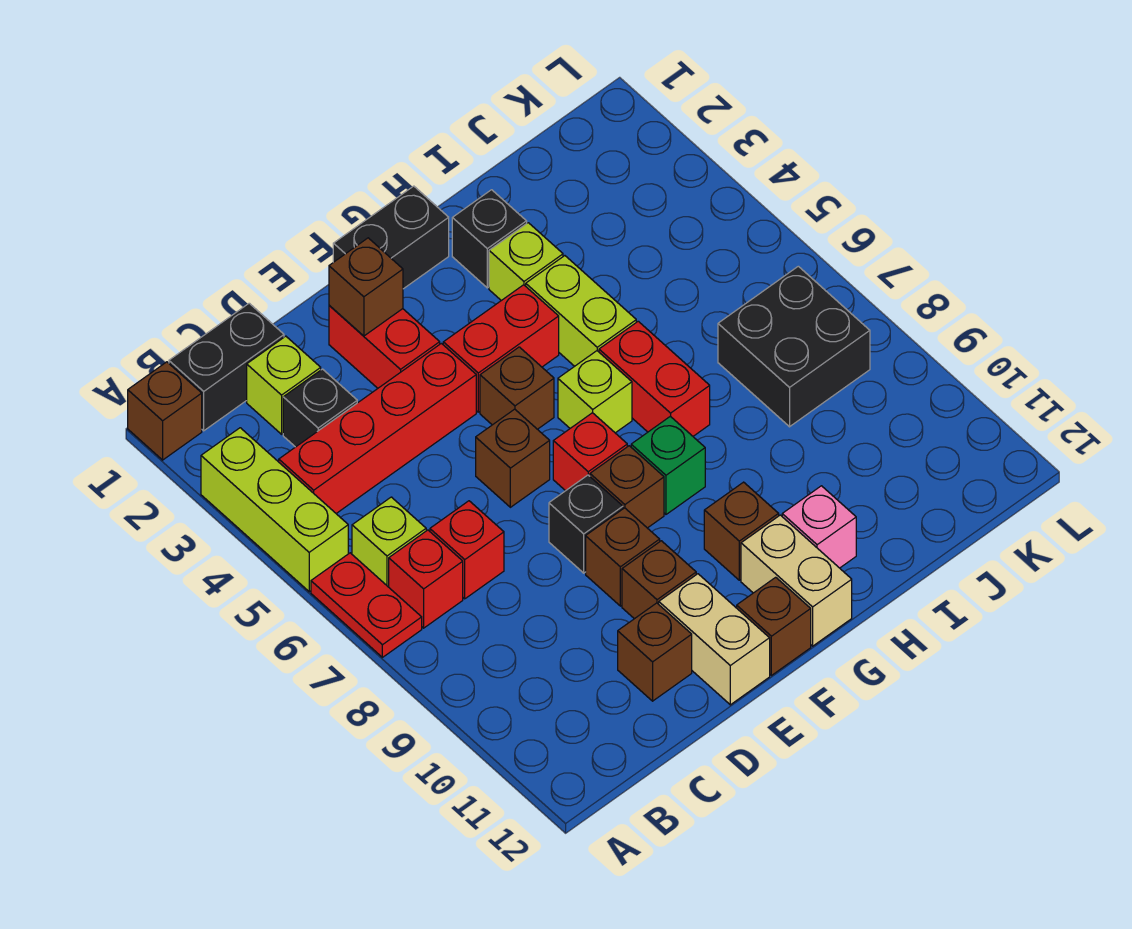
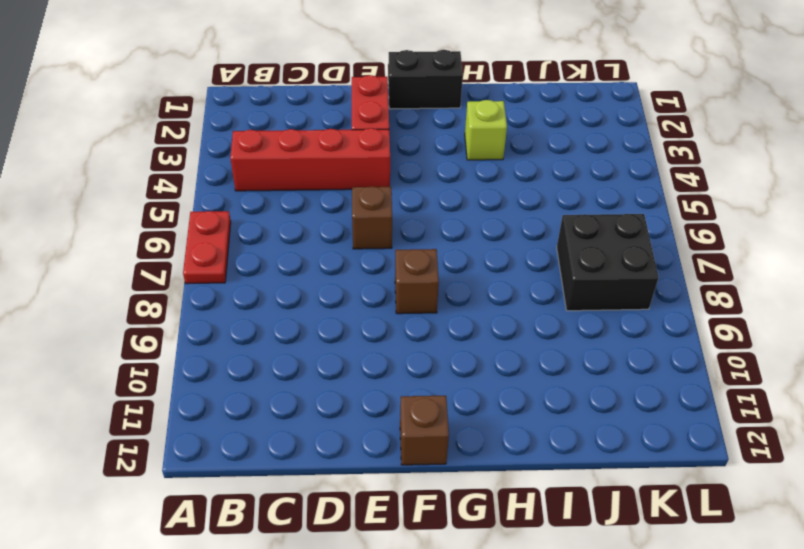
none -> brown brick A1 level 1
none -> lime brick A3:A5 level 1
none -> black brick B1:C1 level 1
none -> lime brick B6 level 1

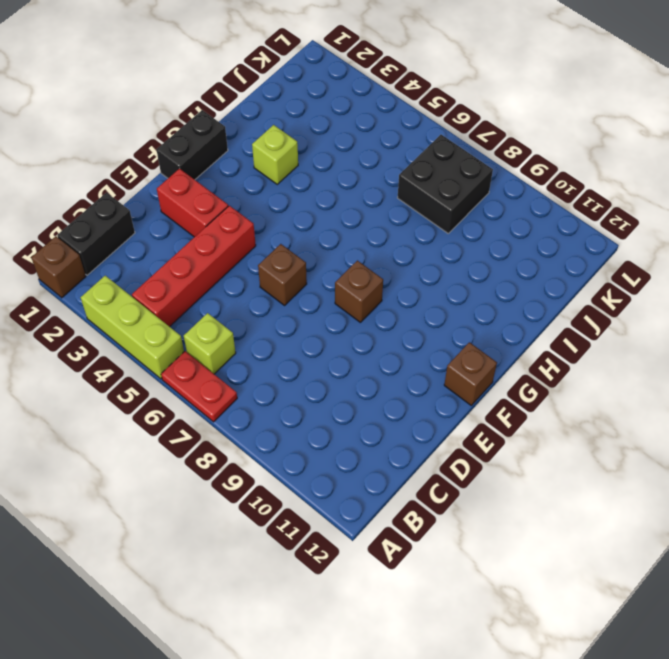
none -> red brick B7 level 1
none -> lime brick C2 level 1
none -> black brick C3 level 1
none -> red brick C7 level 1

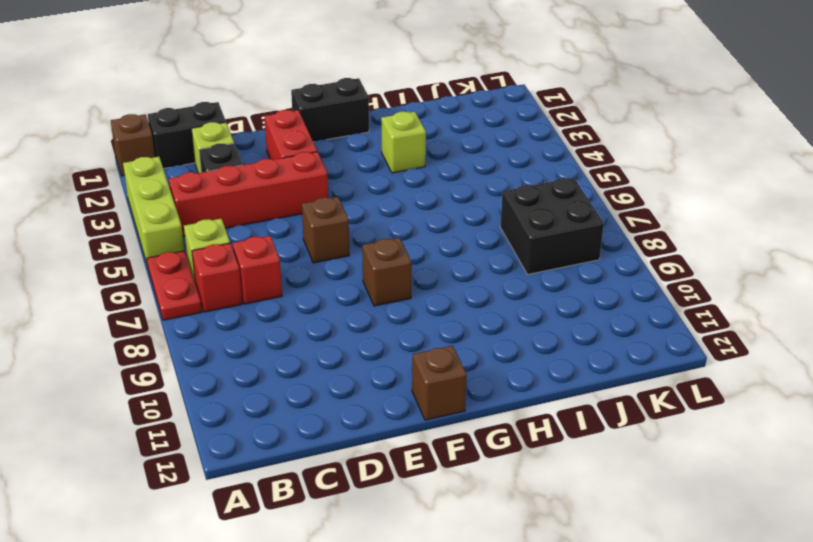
none -> brown brick D11 level 1
none -> black brick E8 level 1
none -> brown brick E9 level 1
none -> brown brick E10 level 1

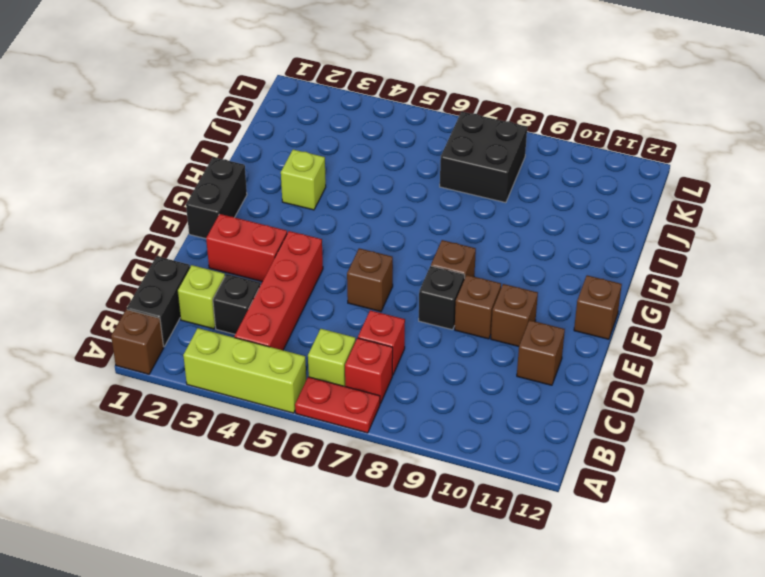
none -> tan brick E11:E12 level 1
none -> red brick F4:G4 level 1
none -> brown brick F5 level 1
none -> red brick F7 level 1

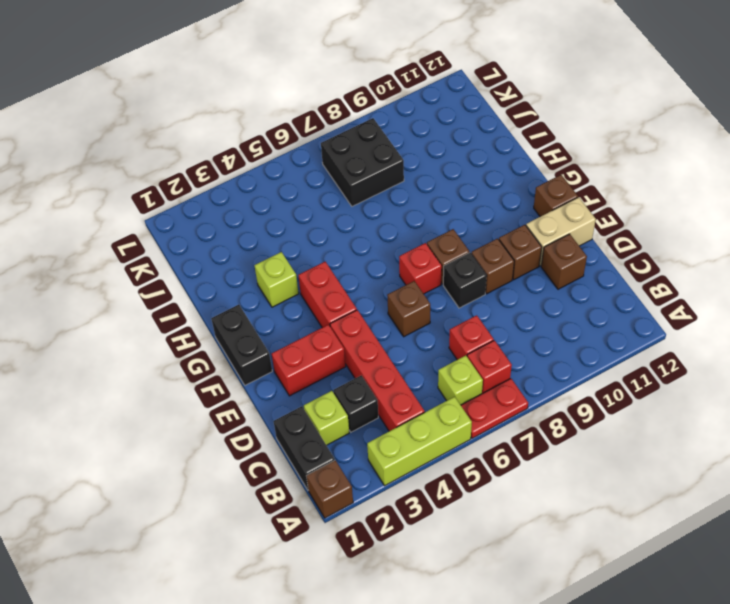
none -> brown brick F5 level 1
none -> lime brick G6 level 1
none -> green brick G8 level 1
none -> brown brick G10 level 1

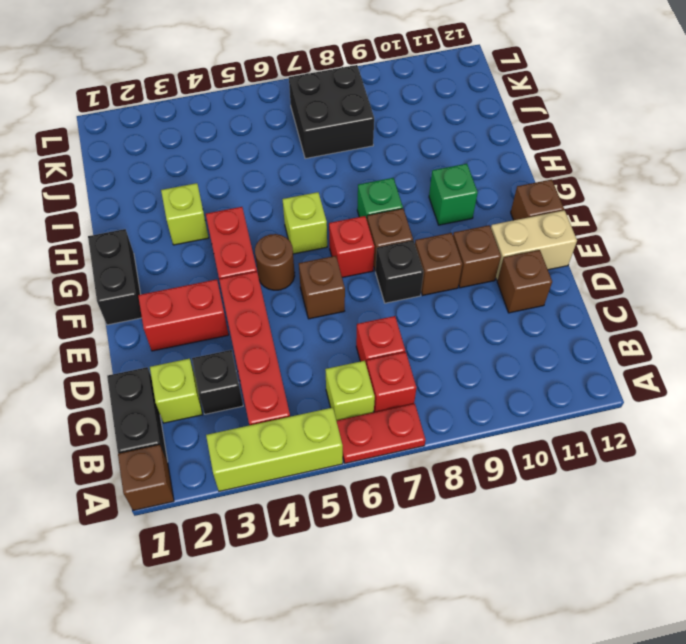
brown round brick F5 level 1 -> brown brick F5 level 1
green brick G10 level 1 -> brown brick G10 level 1
none -> tan brick G11:G12 level 1
none -> black brick H2 level 1
none -> lime brick H4:H5 level 1
none -> red brick H6:H7 level 1

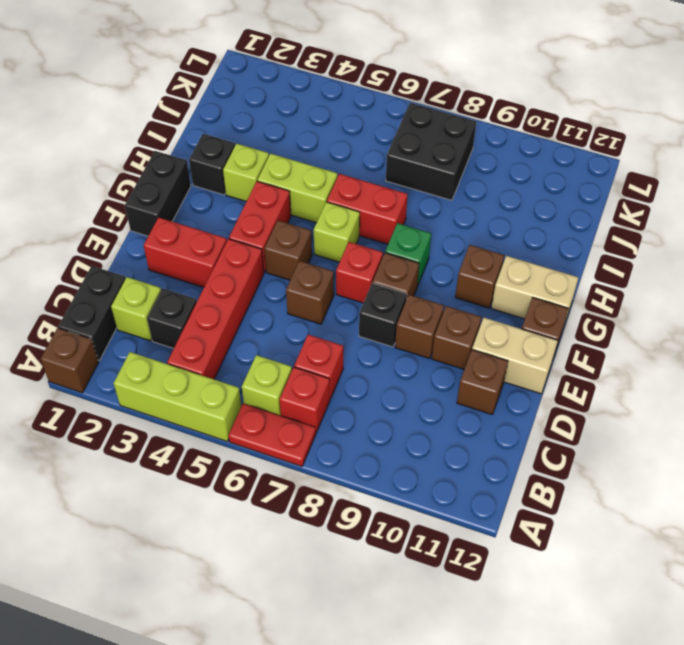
none -> pink brick H11 level 1
none -> brown brick E2 level 2

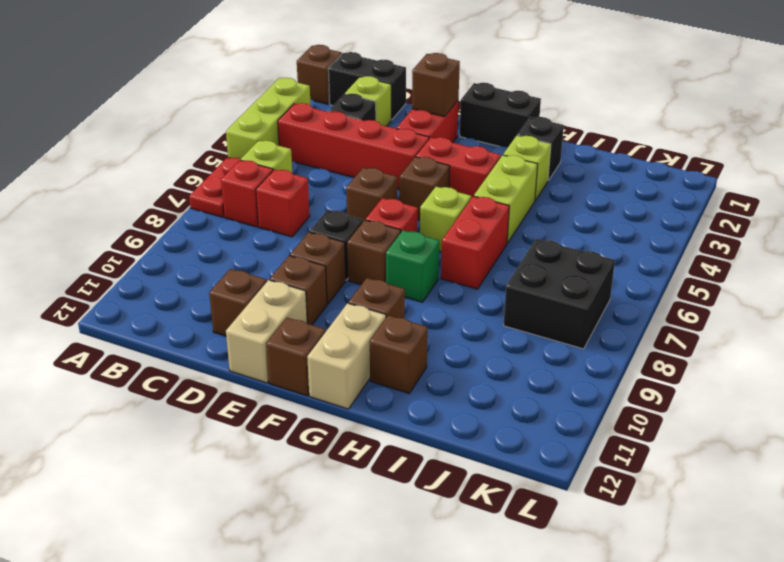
brown brick H11 level 1 -> pink brick H11 level 1

